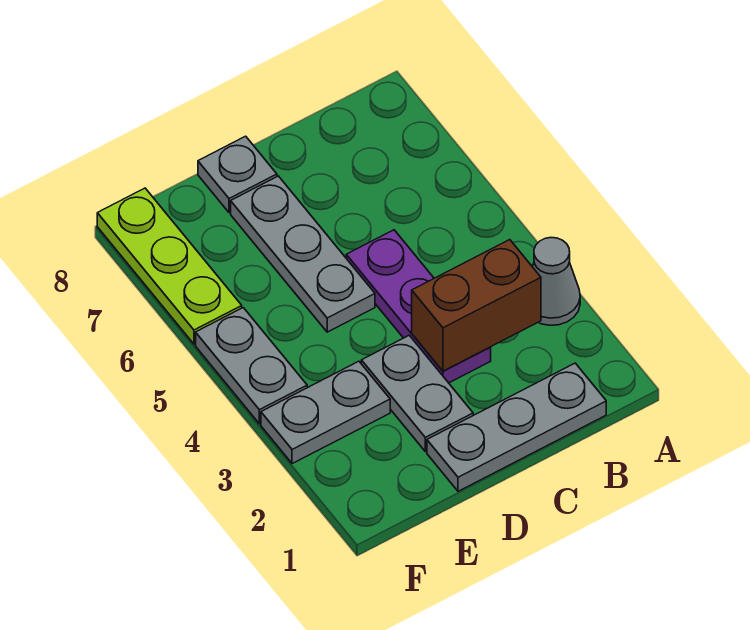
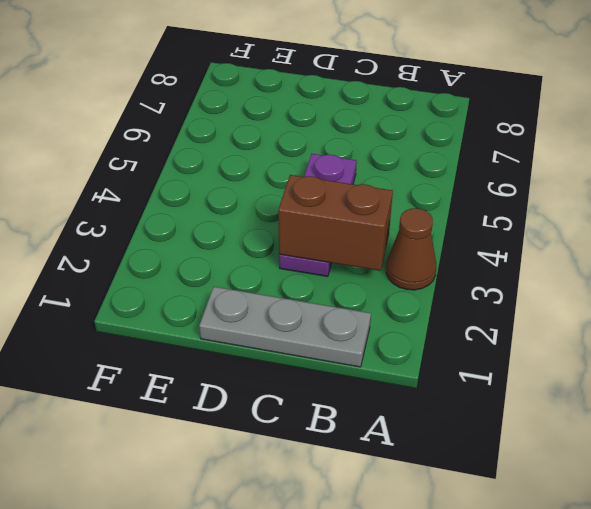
brown cone A3 level 1 -> grey cone A3 level 1
none -> grey plate D2:D3 level 1
none -> grey plate D5:D7 level 1

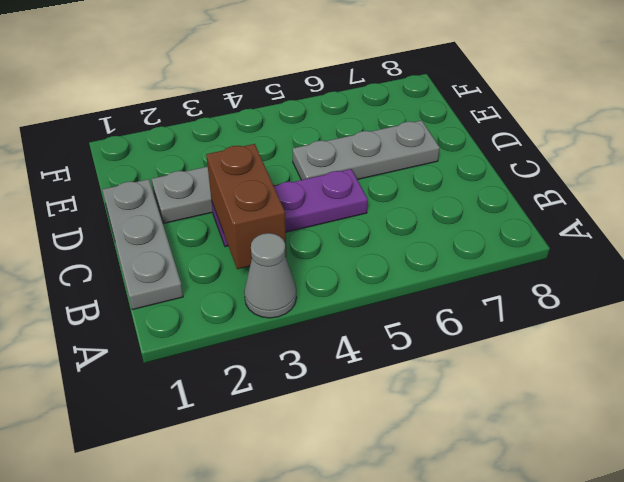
none -> grey plate D8 level 1
none -> grey plate E3:F3 level 1

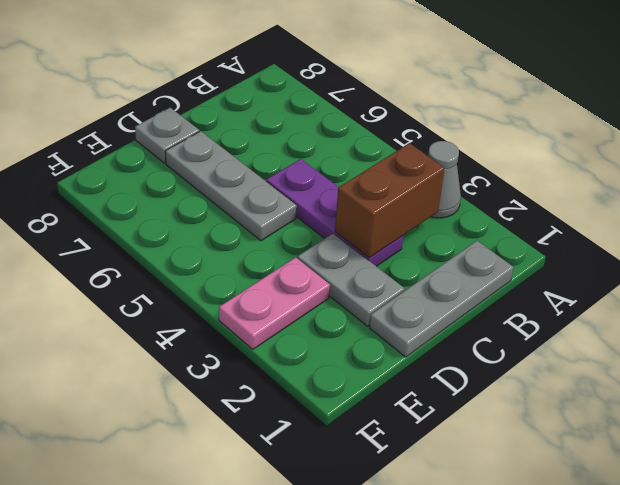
pink plate E3:F3 level 1 -> grey plate E3:F3 level 1
none -> grey plate F4:F5 level 1
none -> lime plate F6:F8 level 1

